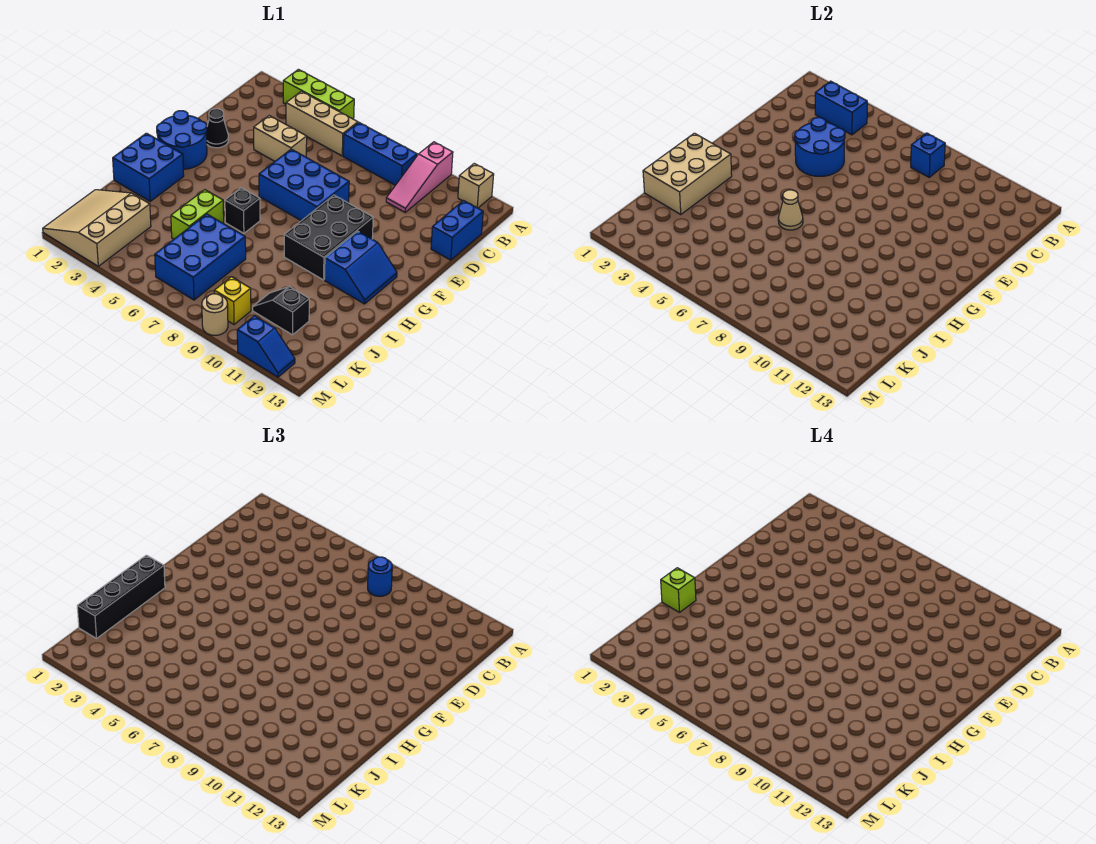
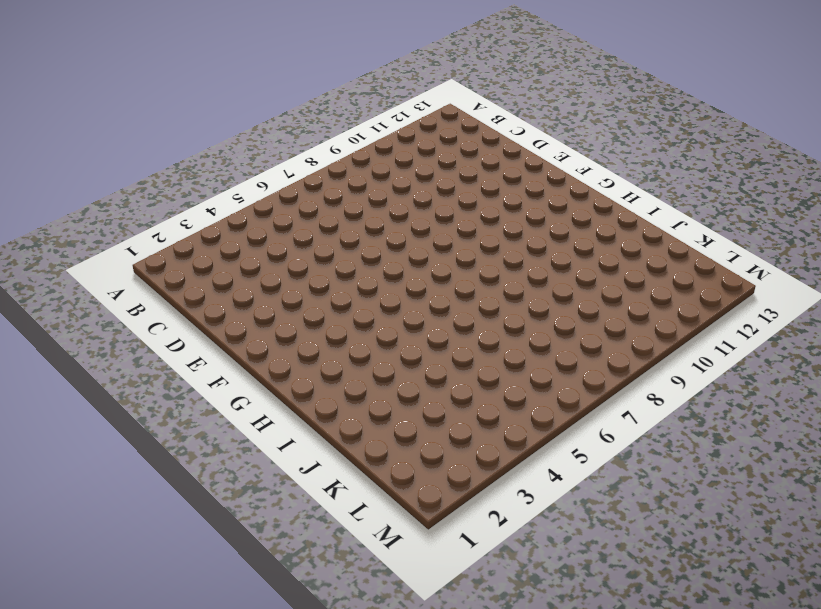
none -> lime brick A3:A5 level 1
none -> pink slope A10:C10 level 1 top A
none -> tan brick A12 level 1

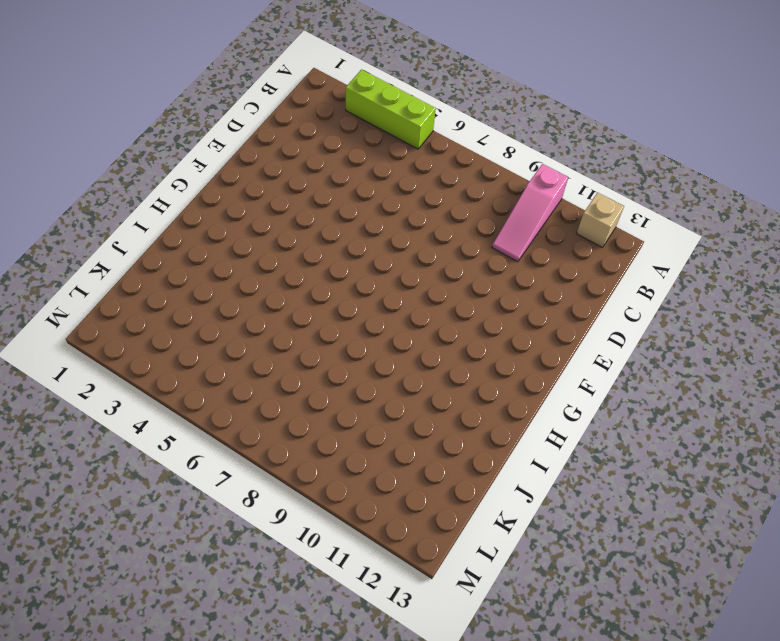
none -> tan brick B4:B6 level 1
none -> blue brick B7:B9 level 1
none -> blue brick C13:D13 level 1

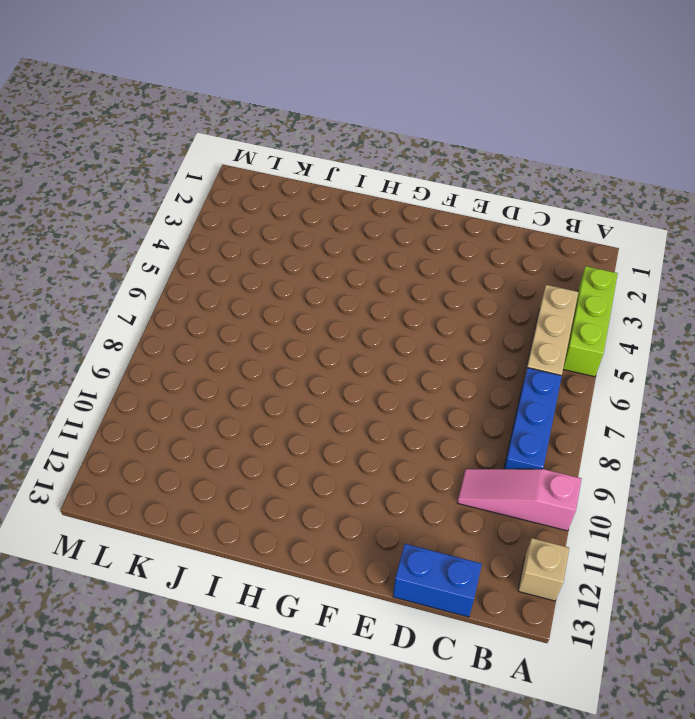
none -> tan brick D4:D5 level 1
none -> black cone E2 level 1
none -> blue brick E6:F8 level 1

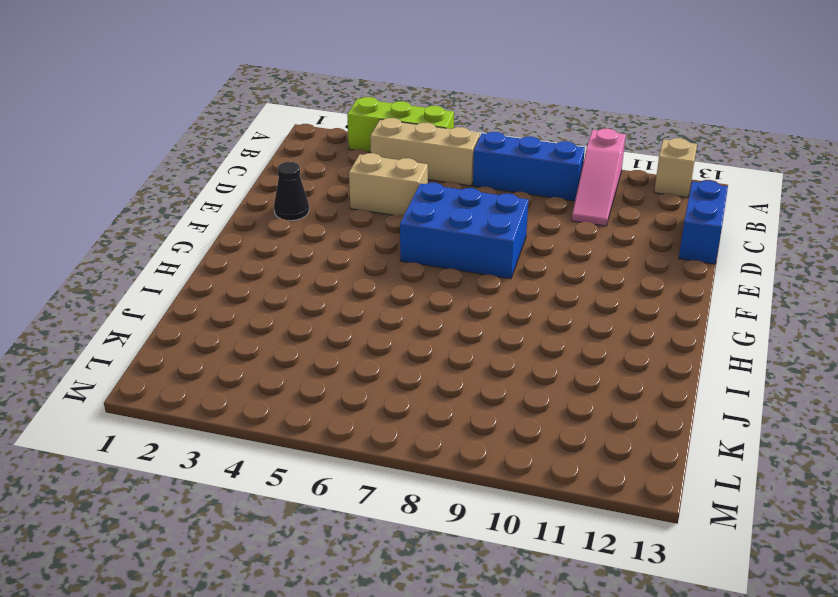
none -> blue round brick F1:G2 level 1
none -> black brick F9:H10 level 1
none -> blue slope G11:H12 level 1 top 11

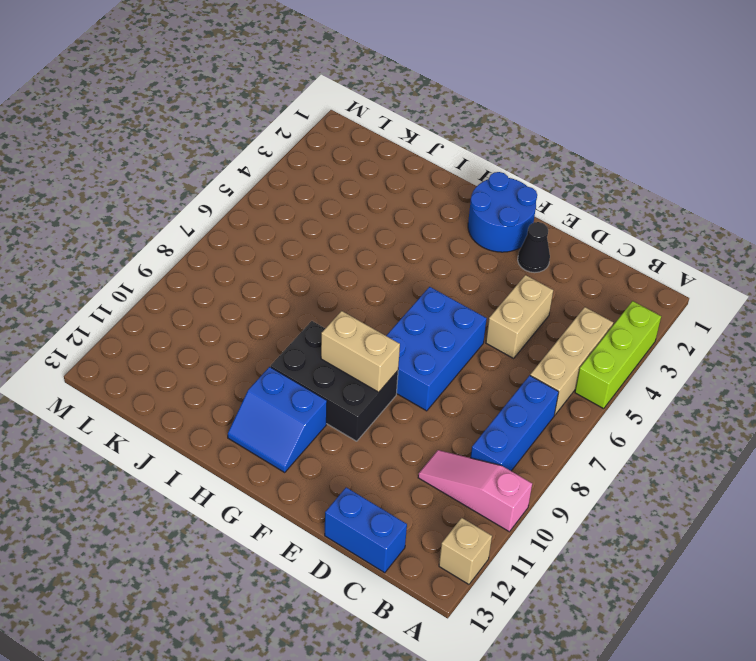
tan brick F9:G9 level 2 -> none
none -> blue brick H1:I2 level 1
none -> black brick H6 level 1
none -> lime brick I5:J5 level 1

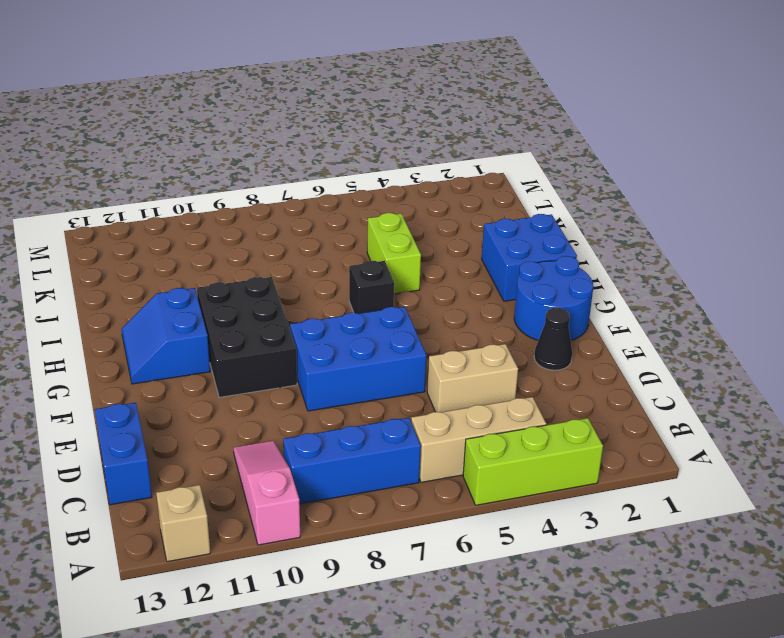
none -> blue brick J6:L7 level 1
none -> tan slope K1:M3 level 1 top 3
none -> black slope K10:K11 level 1 top 11

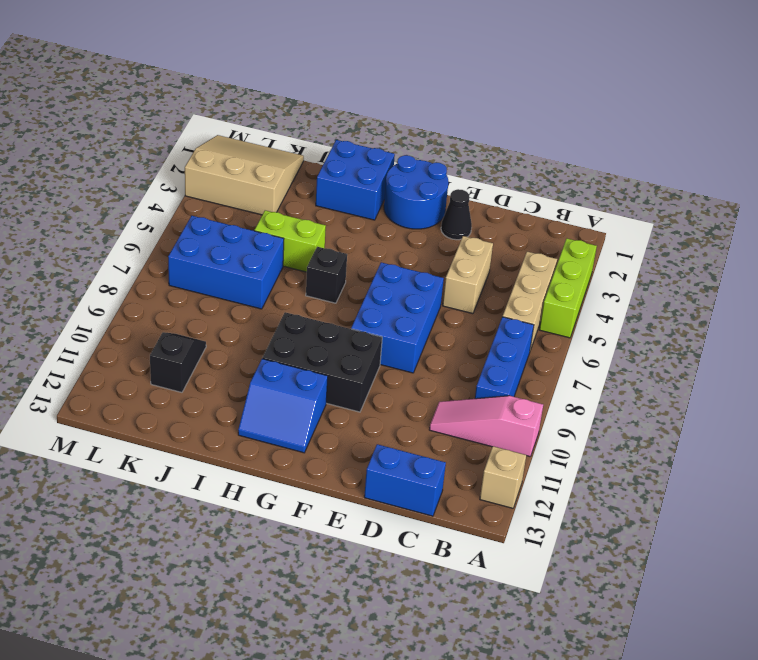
none -> yellow brick L9 level 1
none -> tan round brick M9 level 1
none -> blue slope M11:M12 level 1 top 11

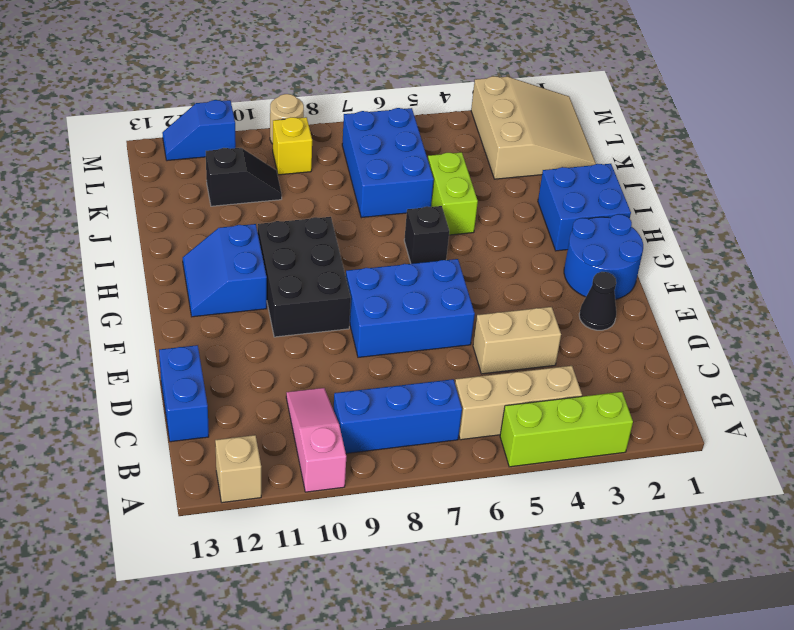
none -> blue brick B3:B4 level 2
none -> blue brick B8 level 2
none -> blue round brick D4:E5 level 2

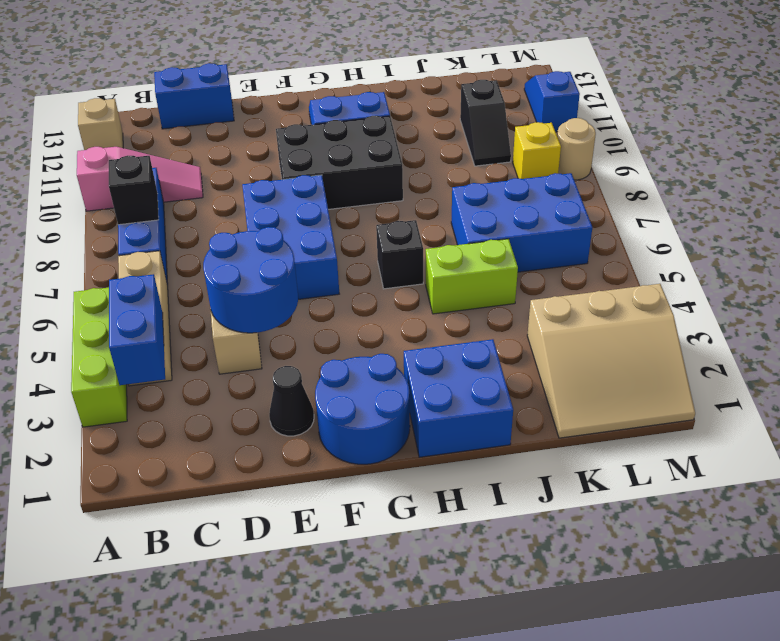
black brick B8 level 2 -> blue brick B8 level 2
none -> tan brick H1:J2 level 2
none -> tan cone H6 level 2
none -> blue round brick B8 level 3

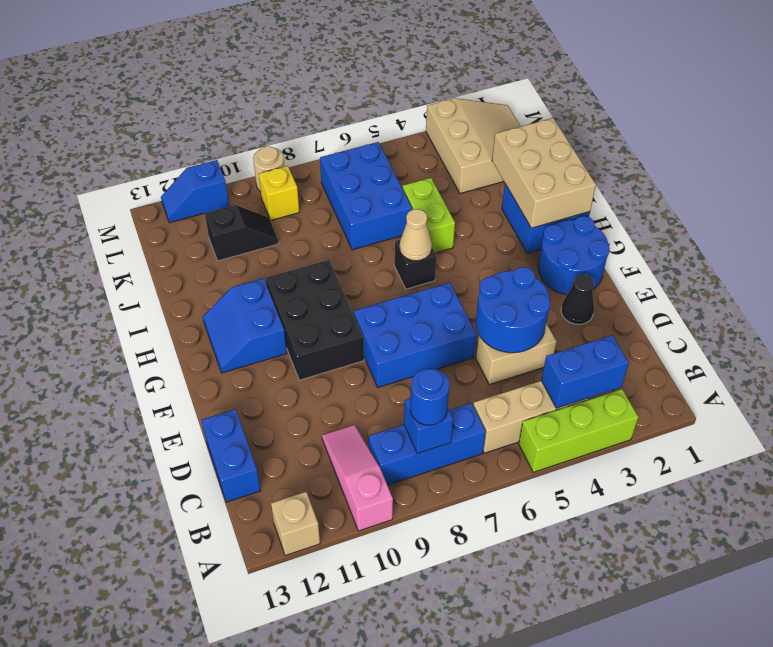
none -> black brick H1:K1 level 3
none -> lime brick I1 level 4

